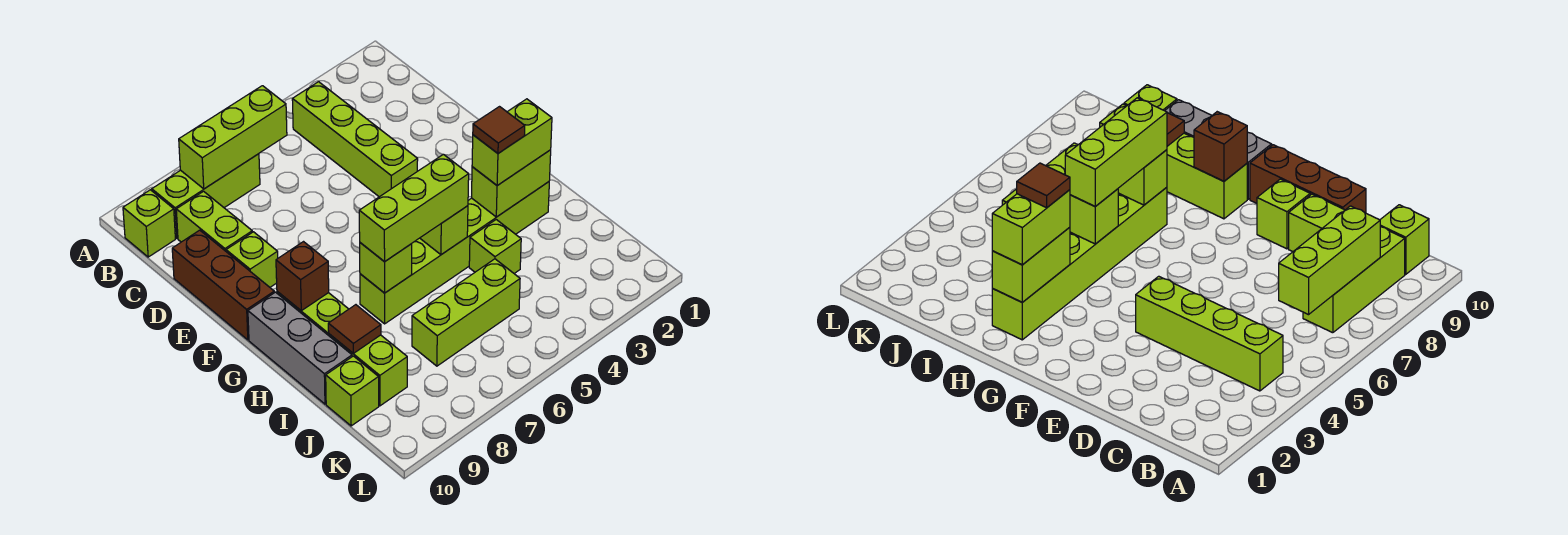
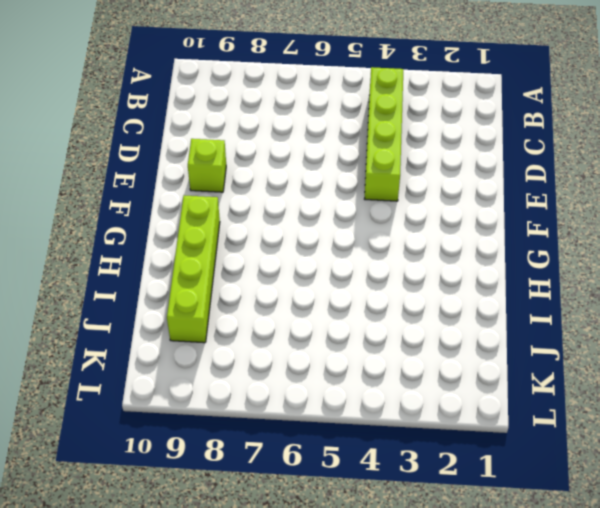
none -> lime brick B7:B9 level 1
none -> lime brick B10 level 1
none -> lime brick C9:D9 level 1

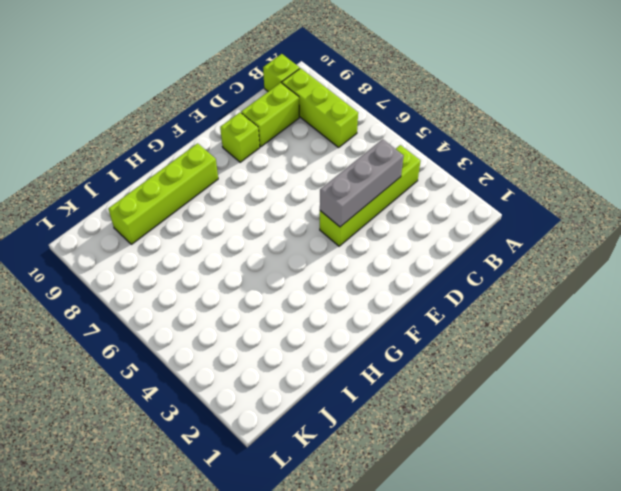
grey brick C4:E4 level 2 -> grey brick G10:I10 level 1
none -> brown brick D10:F10 level 1
none -> lime brick H2:H7 level 1
none -> lime brick I4 level 1

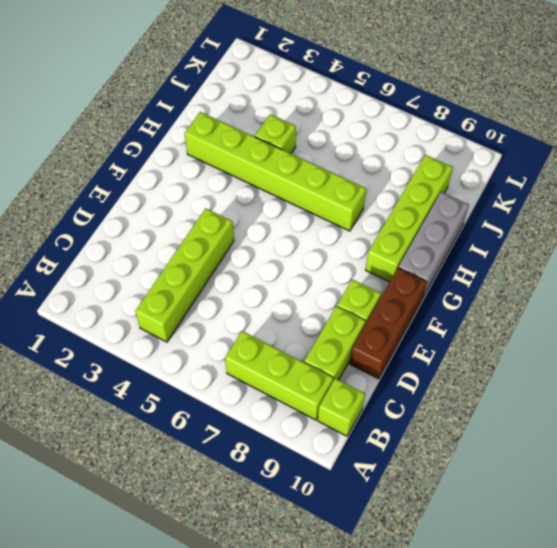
none -> lime brick J5:J7 level 1
none -> lime brick J10 level 1
none -> lime brick B6:B8 level 2

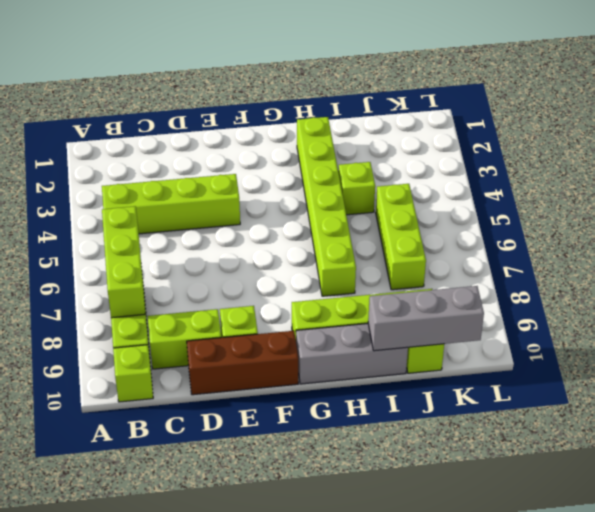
grey brick I10:K10 level 2 -> none
none -> brown brick G9 level 2
none -> lime brick H2:H3 level 2
none -> lime brick H5 level 2

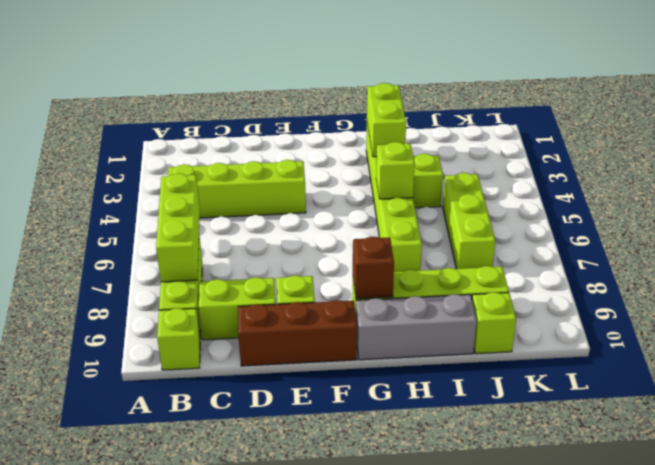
none -> lime brick H7 level 2
none -> brown tile I9 level 2
none -> lime brick H2:H3 level 3

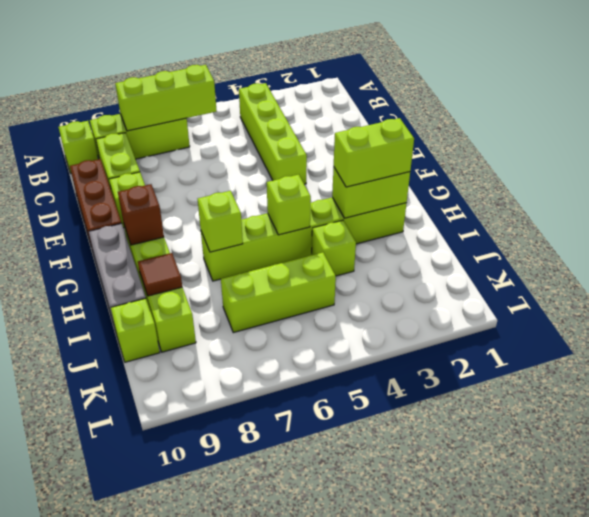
none -> lime brick H5:H7 level 3
none -> brown tile H3 level 4

